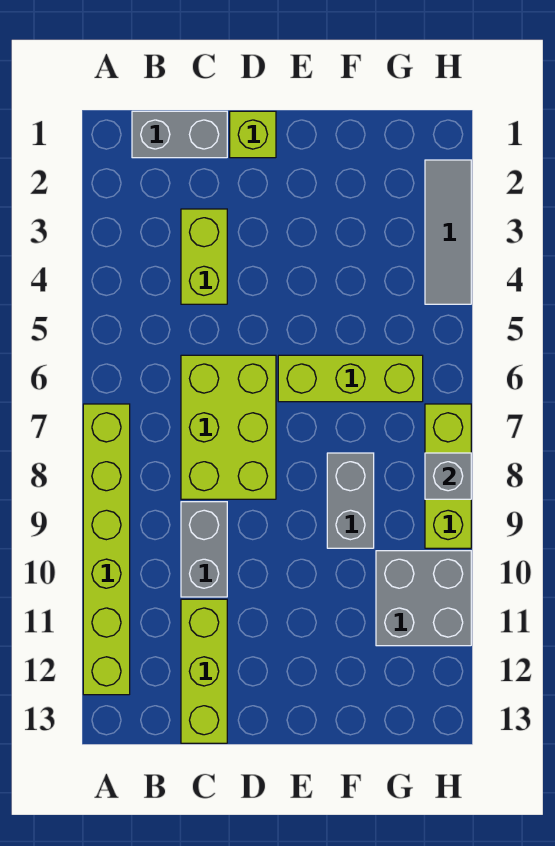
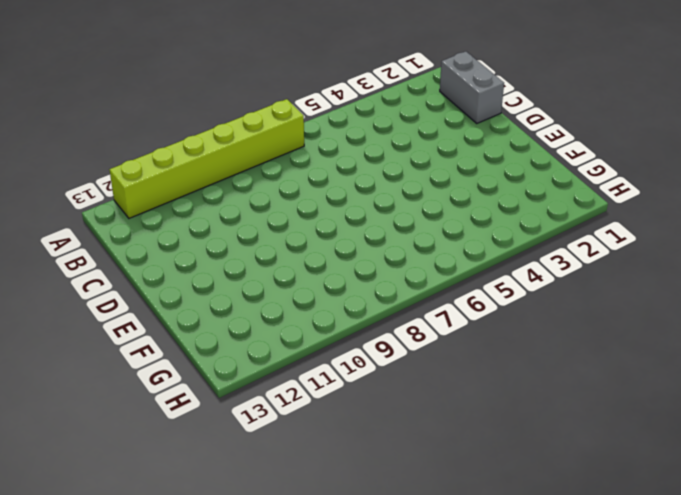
none -> lime brick C3:C4 level 1
none -> lime brick C6:D8 level 1
none -> grey brick C9:C10 level 1

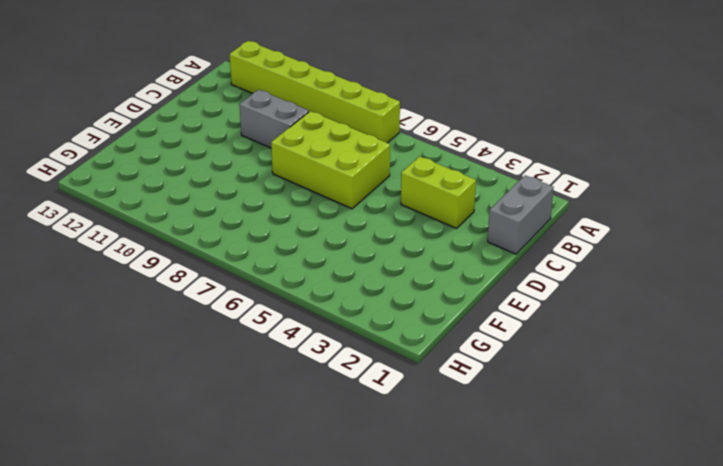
none -> lime brick C11:C13 level 1
none -> lime brick D1 level 1
none -> lime brick E6:G6 level 1

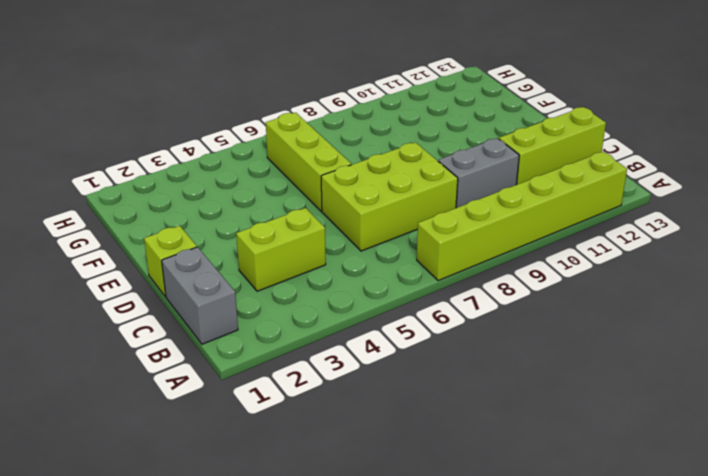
none -> grey brick F8:F9 level 1
none -> grey brick G10:H11 level 1
none -> grey tile H2:H4 level 1

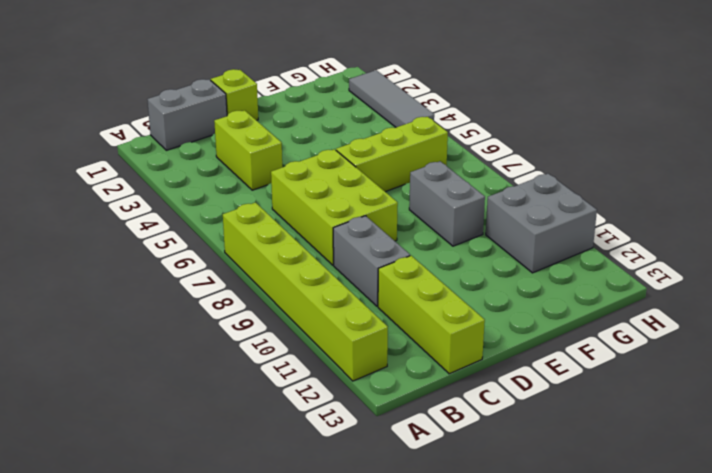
none -> lime brick H7:H9 level 1
none -> grey brick H8 level 2

